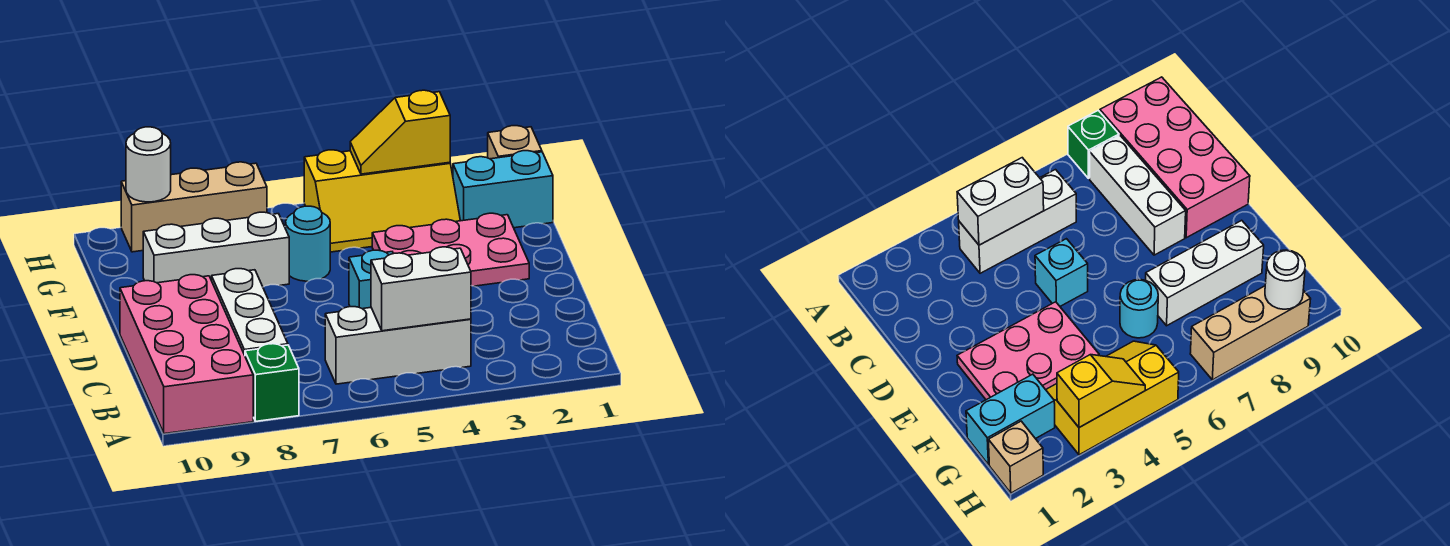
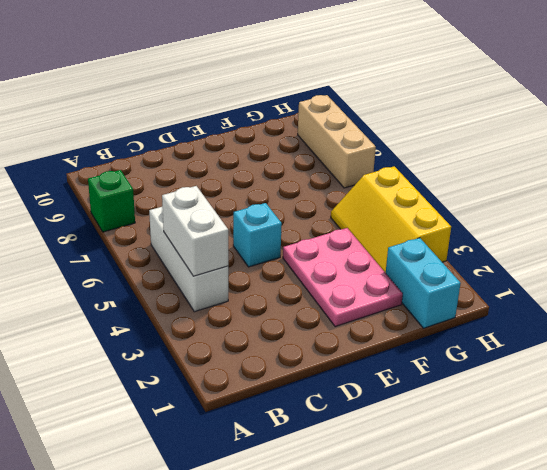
none -> pink brick A9:D10 level 1
none -> white brick B8:D8 level 1
none -> cyan round brick F6 level 1

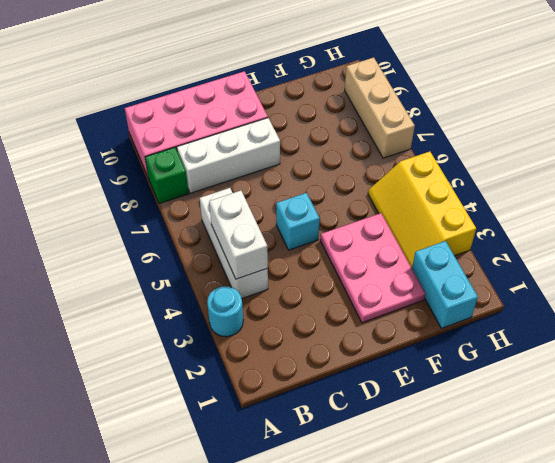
cyan round brick A3 level 1 -> cyan round brick F6 level 1
none -> white brick F7:F9 level 1
none -> tan brick H1 level 1
none -> yellow slope H3:H4 level 2 top 3

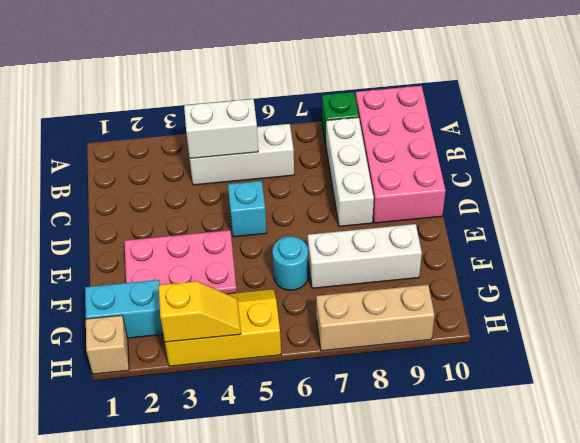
none -> white round brick H9 level 2

